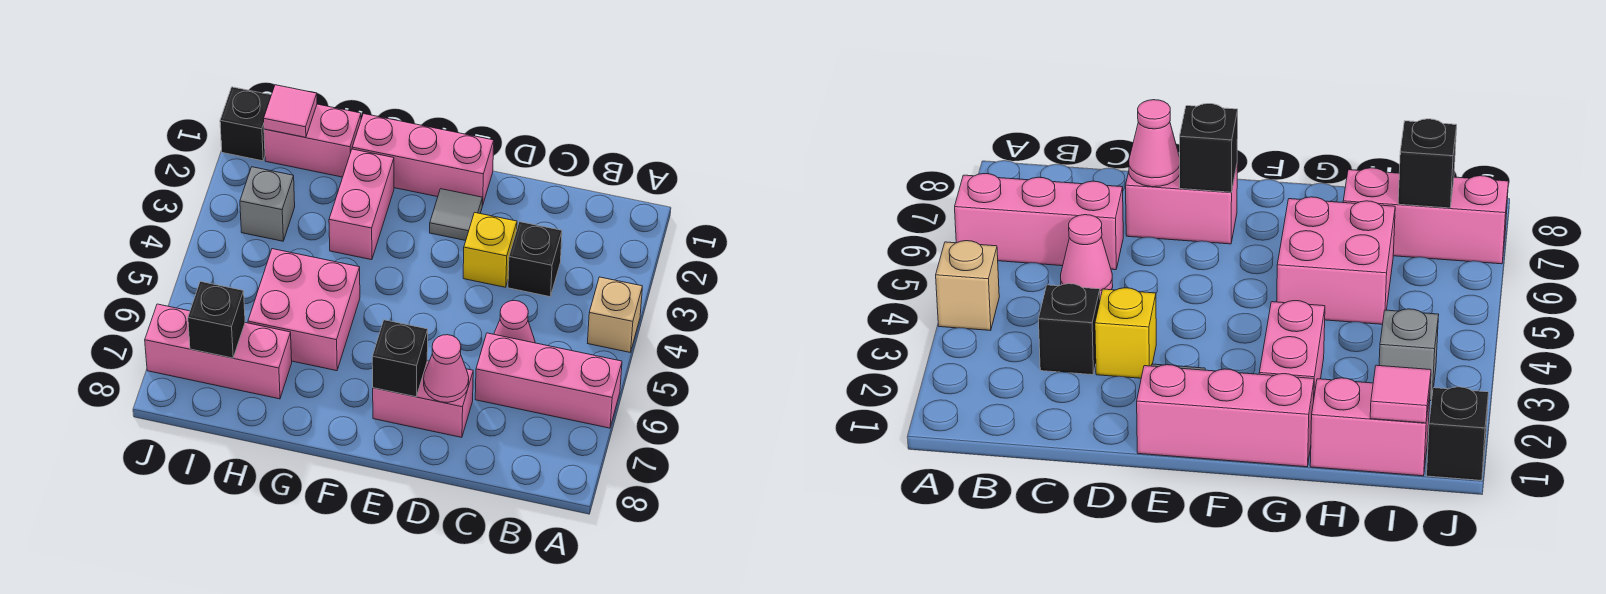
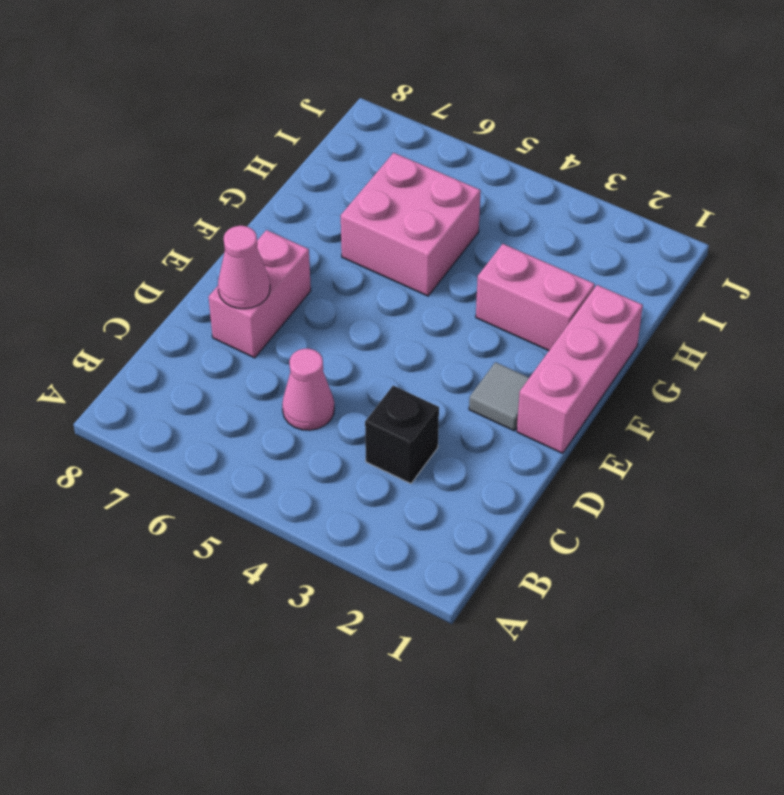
none -> tan brick A4 level 1
none -> pink brick A6:C6 level 1
none -> yellow brick D3 level 1

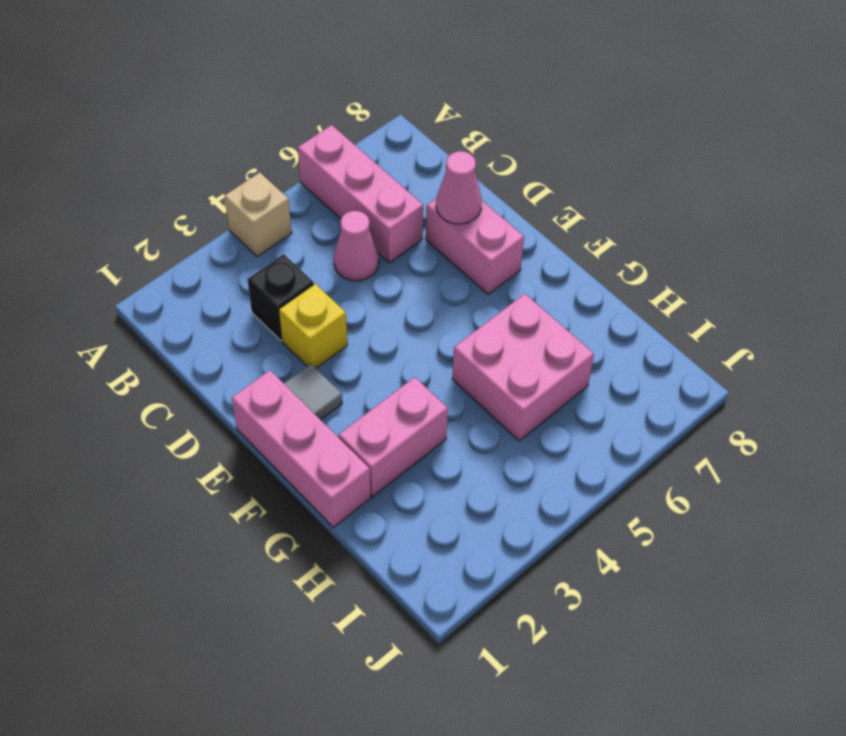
none -> pink brick H1:I1 level 1
none -> pink brick H7:J7 level 1
none -> grey brick I3 level 1

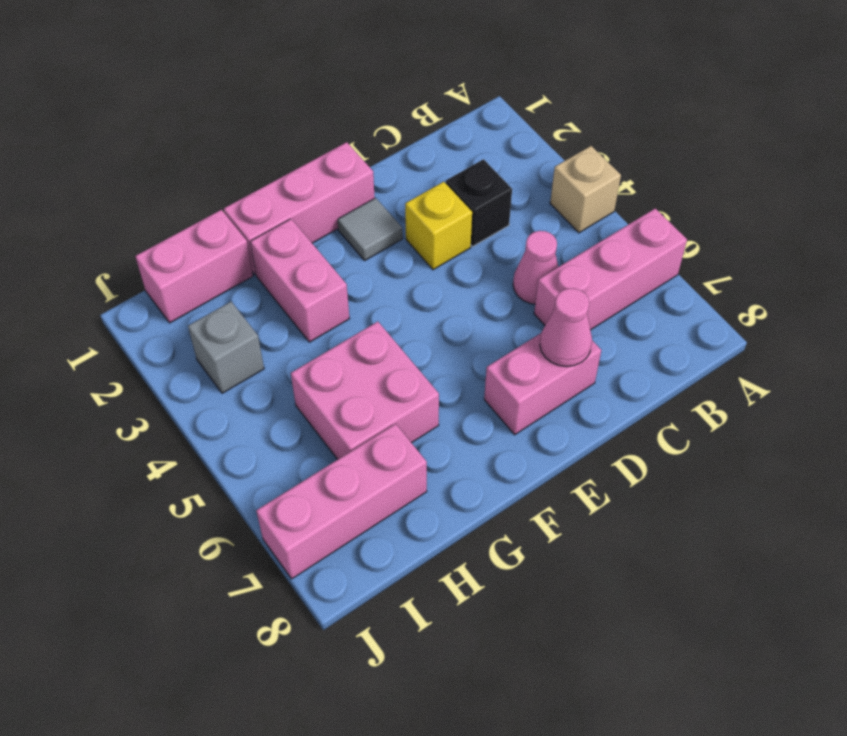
none -> black brick J1 level 1
none -> black brick E7 level 2
none -> pink tile I1 level 2

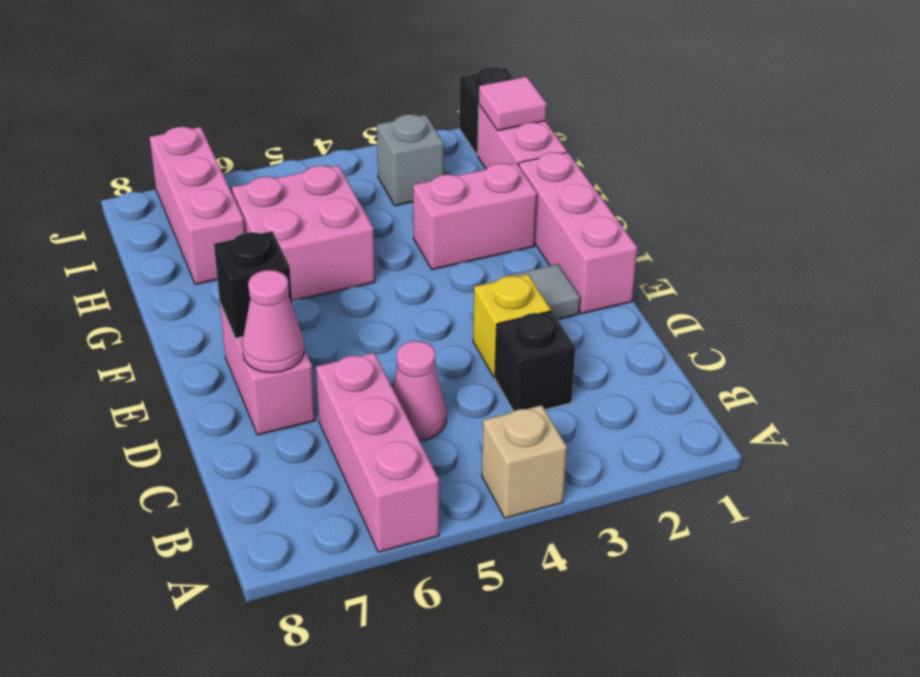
none -> black brick I7 level 2

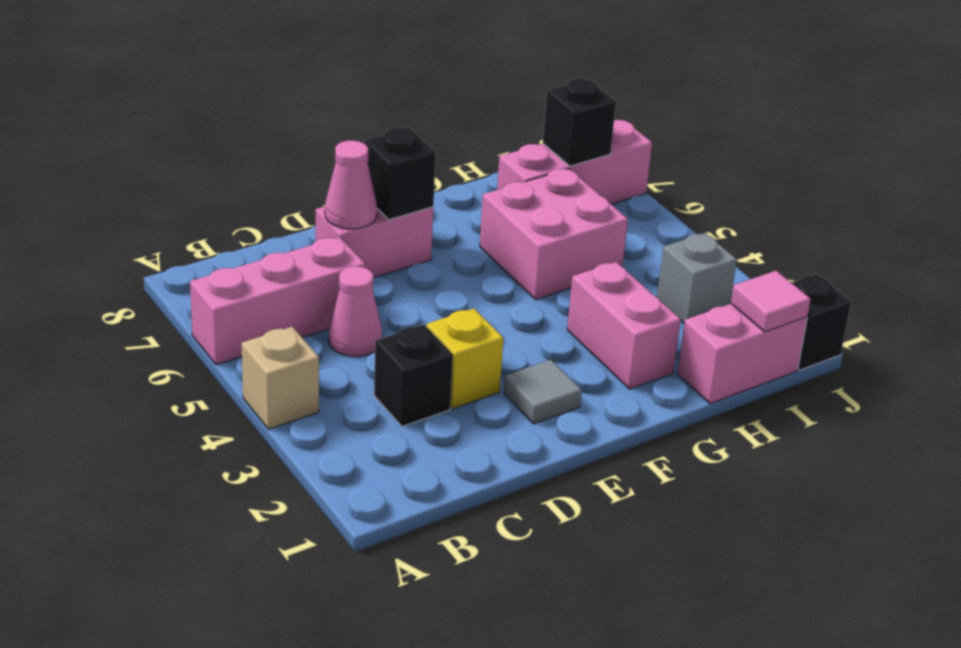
none -> pink brick E1:G1 level 1

